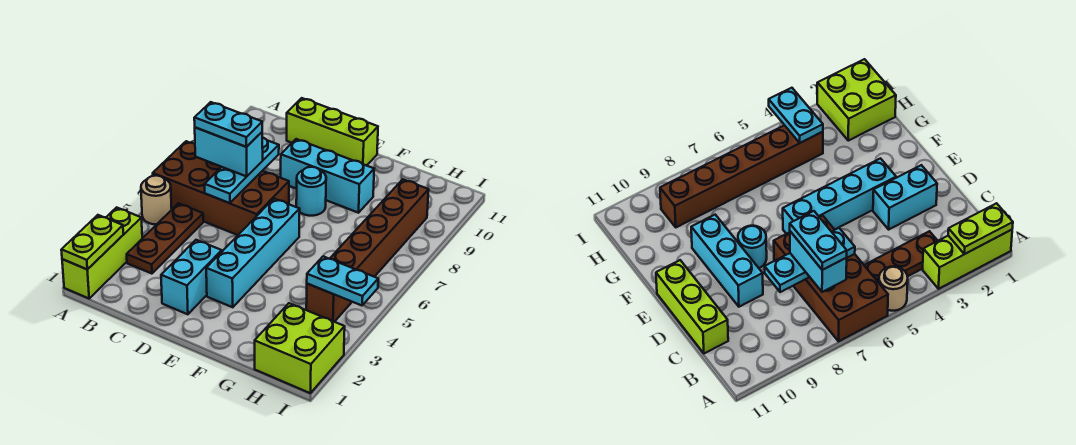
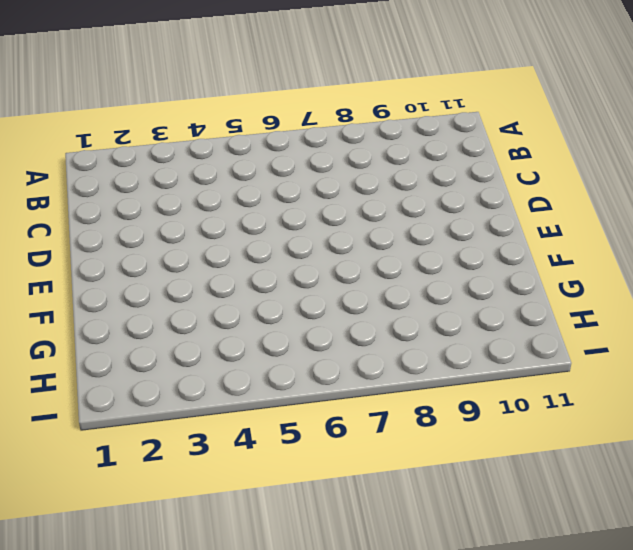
none -> lime brick A1:A3 level 1
none -> tan round brick A5 level 1
none -> brown brick A6:D7 level 1

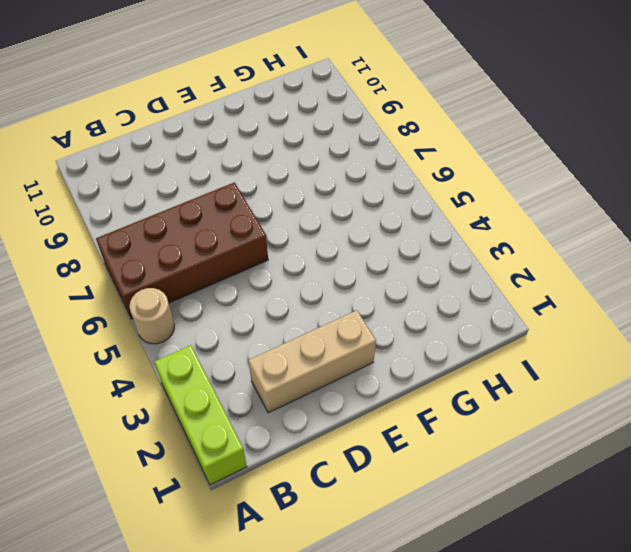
tan brick C2:E2 level 1 -> cyan brick D2:D3 level 1
none -> brown plate B3:B5 level 1
none -> lime brick C11:E11 level 1
none -> cyan brick D9:F9 level 1

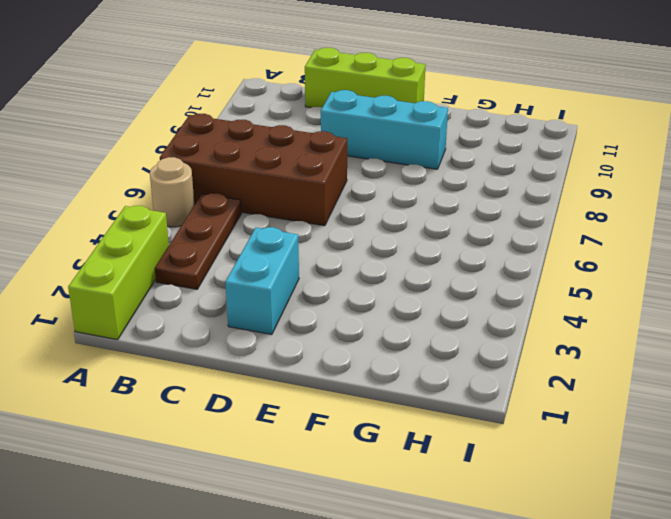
none -> cyan brick E3:E6 level 1
none -> cyan round brick E8 level 1
none -> lime brick H1:I2 level 1

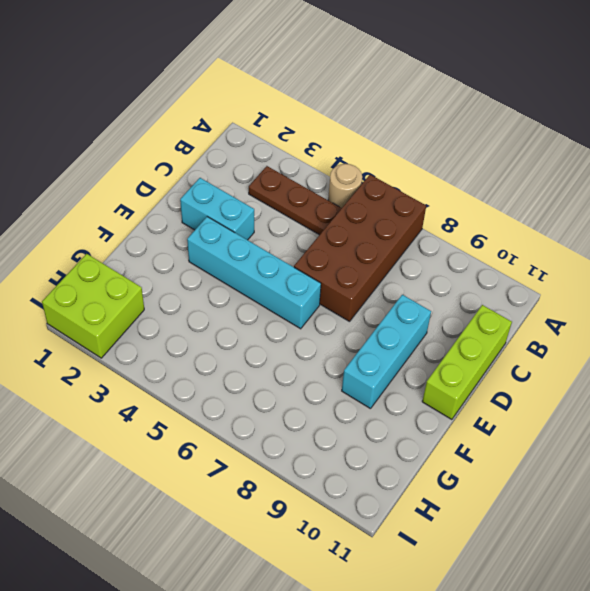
none -> lime brick A1:A3 level 1
none -> cyan round brick E8 level 1
none -> brown brick H4:H9 level 1

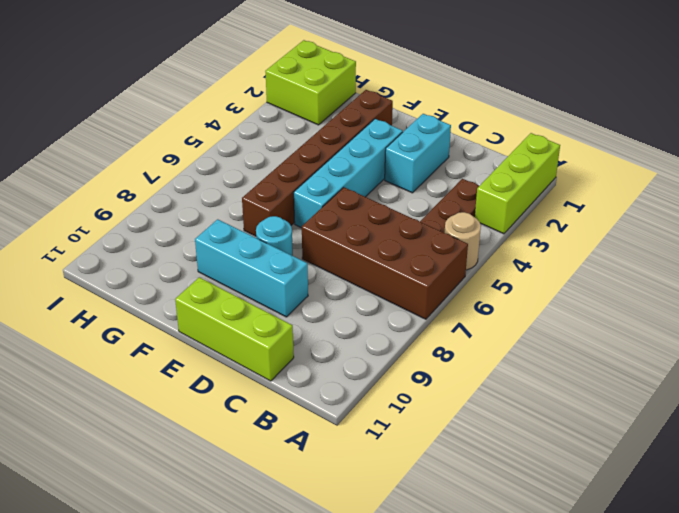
brown brick F2:F7 level 1 -> brown brick H4:H9 level 1
none -> lime plate A1:A2 level 2
none -> cyan plate C6:C8 level 2
none -> cyan plate H4:I4 level 2

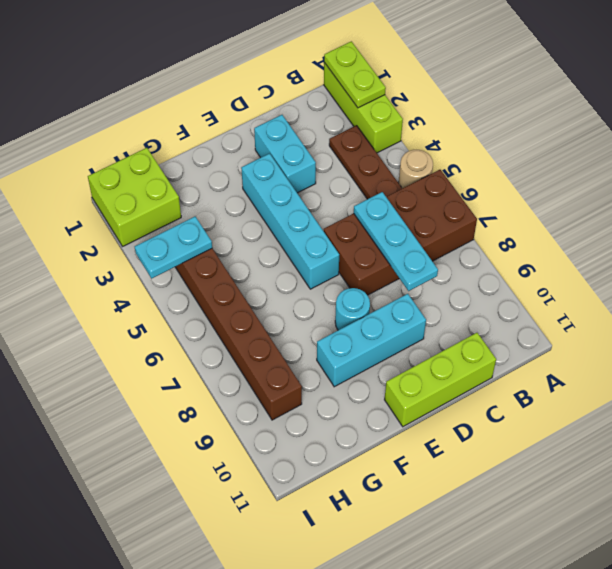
none -> cyan brick B7:C7 level 3
none -> cyan plate B7:C7 level 4

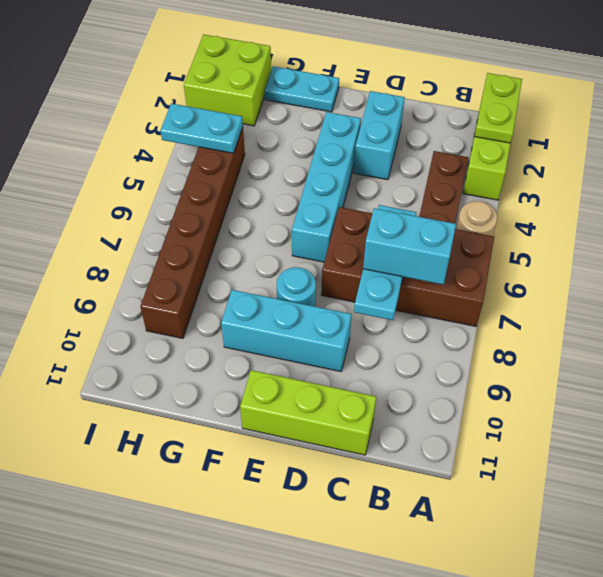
cyan plate F1:G1 level 1 -> cyan plate B7:C7 level 4

